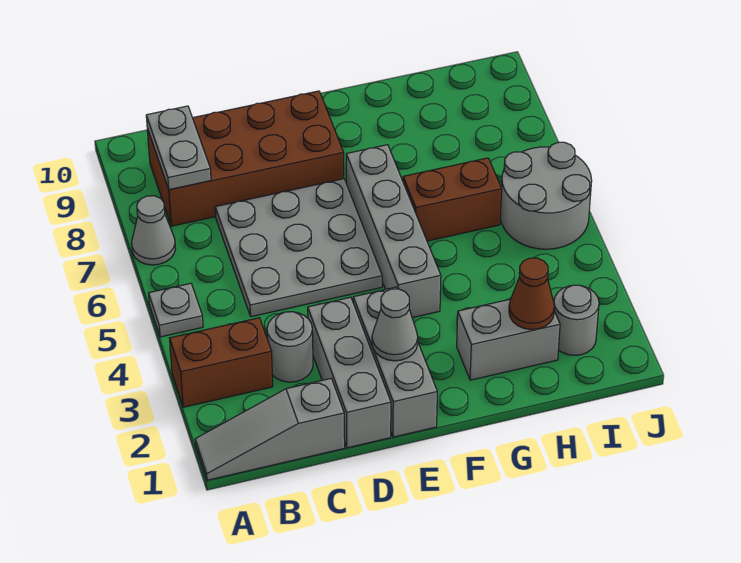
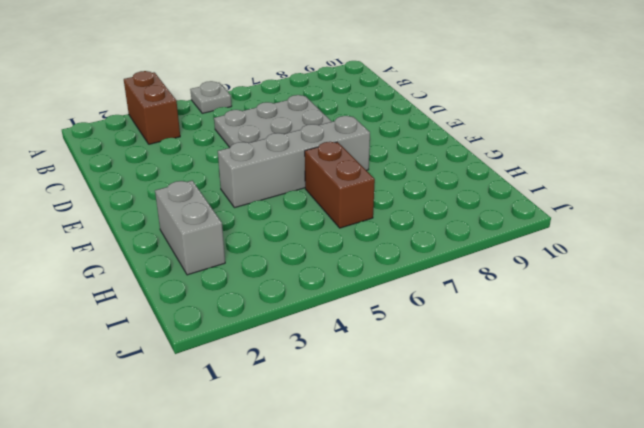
none -> grey slope A1:C1 level 1 top C
none -> grey cone A7 level 1
none -> brown brick B8:E9 level 1

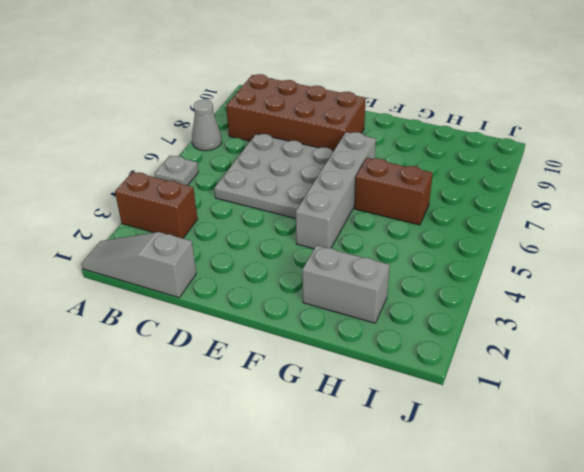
none -> grey round brick C3 level 1
none -> grey brick D1:D3 level 1
none -> grey brick E1:E3 level 1

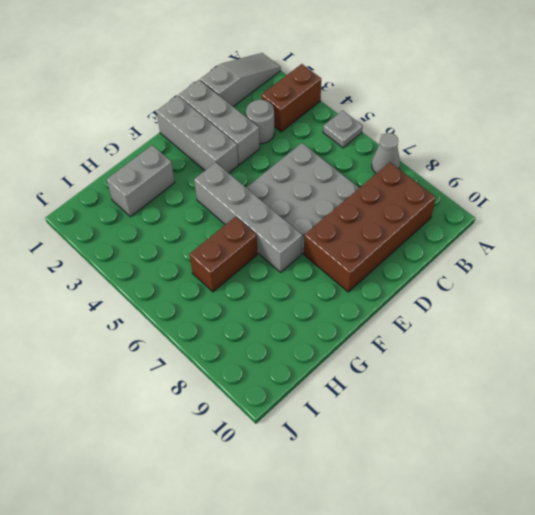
none -> grey round brick I2 level 1
none -> grey round brick I5:J6 level 1
none -> grey plate B8:B9 level 2

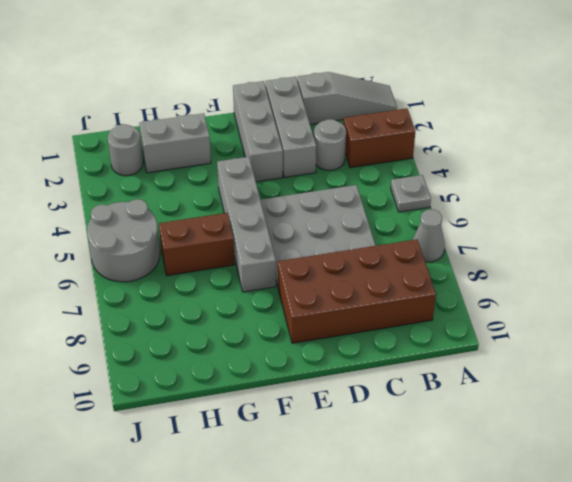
none -> grey plate B8:B9 level 2
none -> grey cone E2 level 2
none -> brown cone H2 level 2

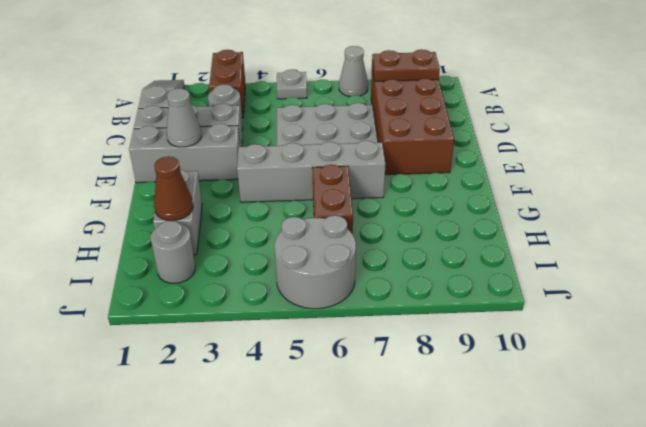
brown plate B8:B9 level 2 -> grey plate B8:B9 level 2

